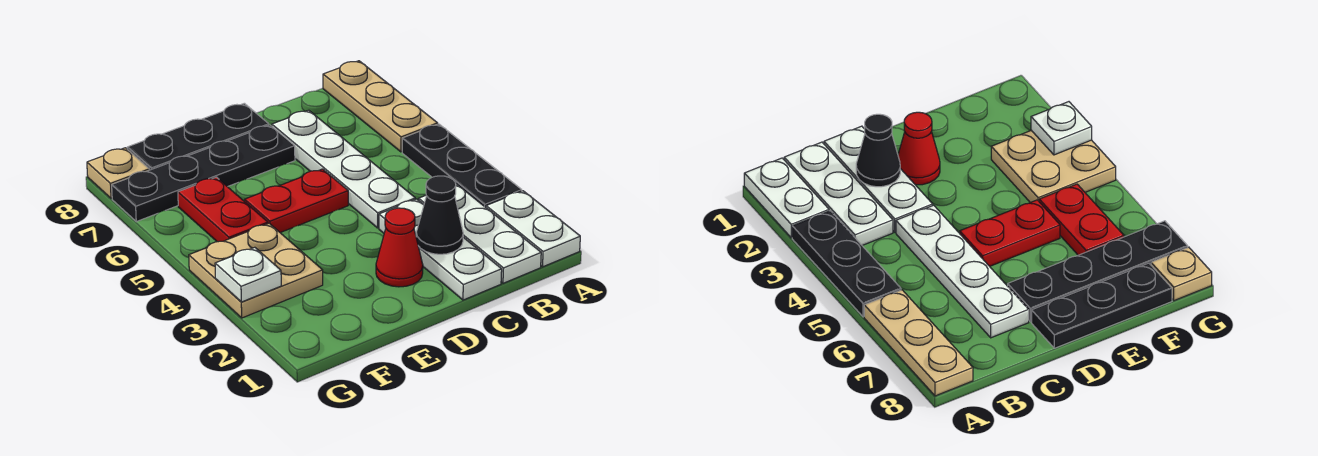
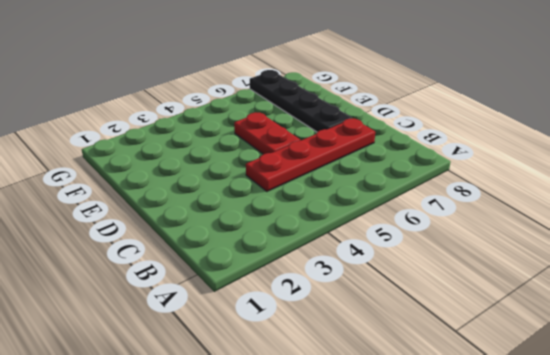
red plate C4:C7 level 1 -> white plate C4:C7 level 1
none -> white plate A1:A2 level 1
none -> black plate A3:A5 level 1
none -> tan plate A6:A8 level 1

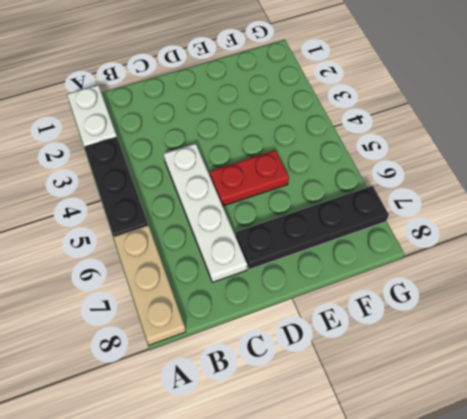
none -> white plate B1:B3 level 1
none -> white plate C1:C3 level 1
none -> red cone D2 level 1

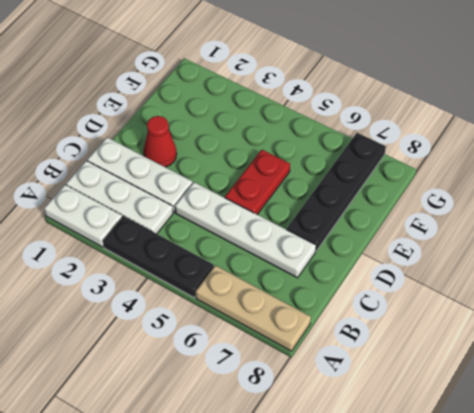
none -> black plate D8:F8 level 1
none -> tan plate F3:G4 level 1
none -> red plate F5:F6 level 1

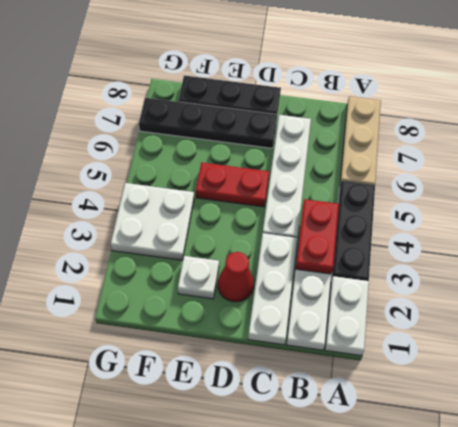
red plate B3:B4 level 2 -> red plate F5:F6 level 1
white plate E2 level 1 -> white plate G3 level 2
white plate F3:G4 level 1 -> tan plate F3:G4 level 1
none -> tan plate G8 level 1
none -> black cone C2 level 2

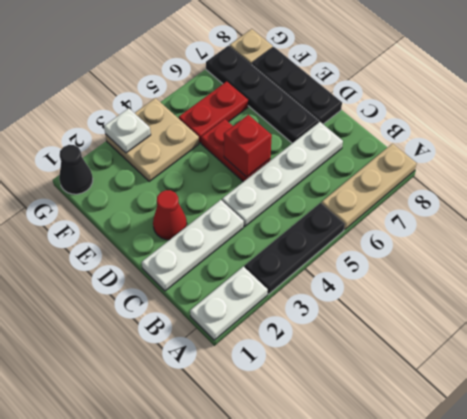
red brick D5 level 2 -> none
black cone G1 level 1 -> black cone C2 level 2
none -> white plate B1:B3 level 1

